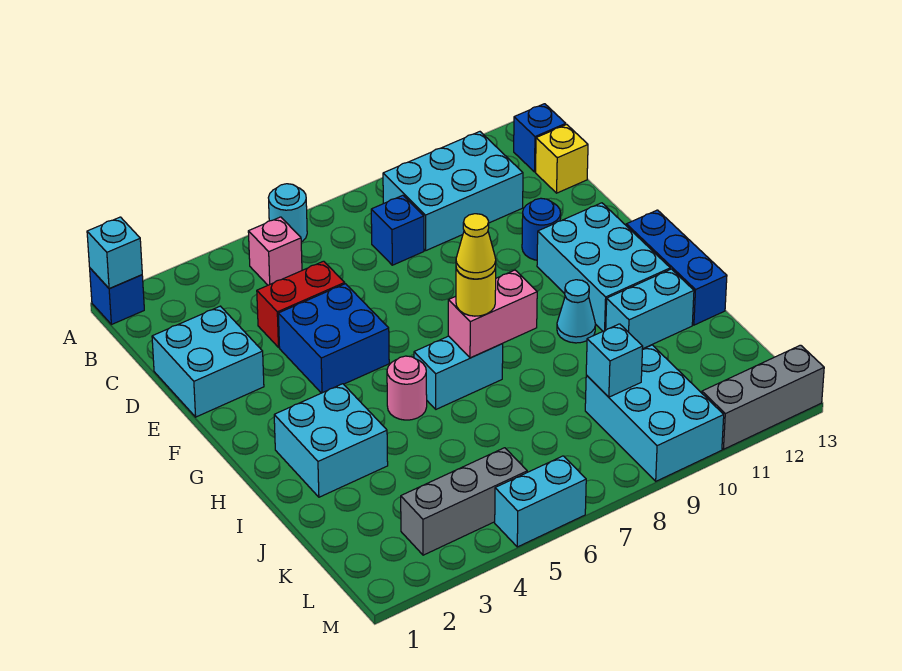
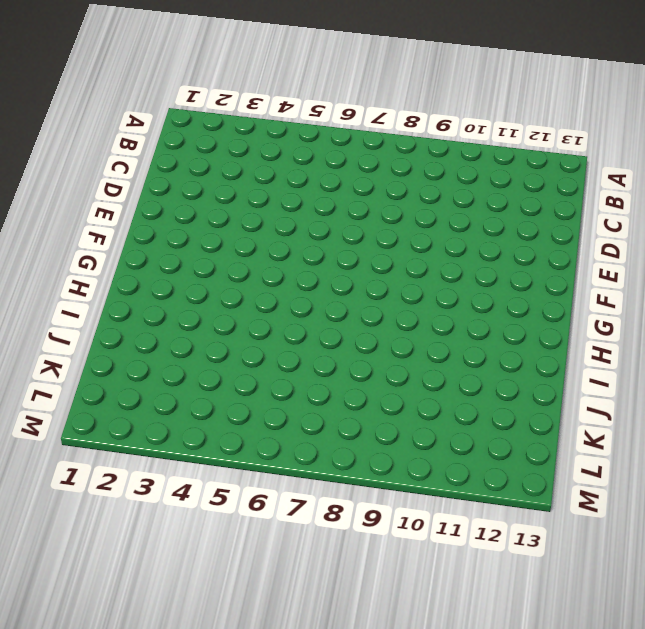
none -> blue brick A1 level 1
none -> cyan round brick A6 level 1
none -> pink brick B5 level 1

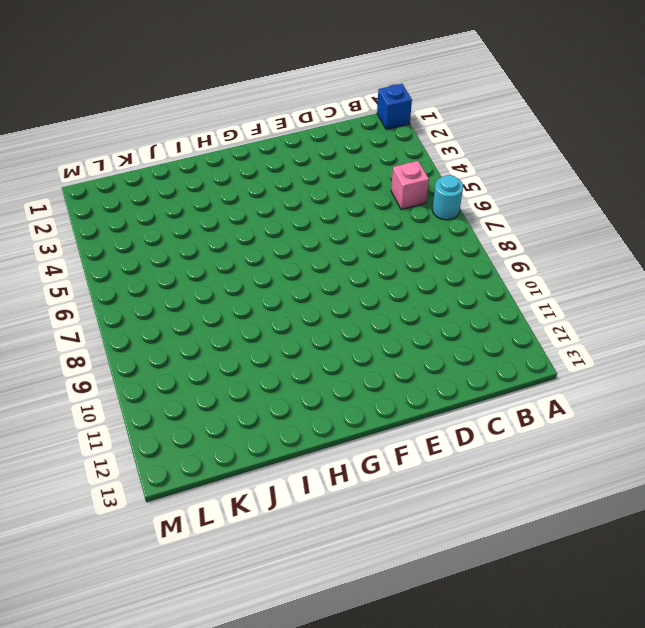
none -> cyan brick B9:C11 level 1
none -> blue brick B13 level 1
none -> blue brick C8 level 1

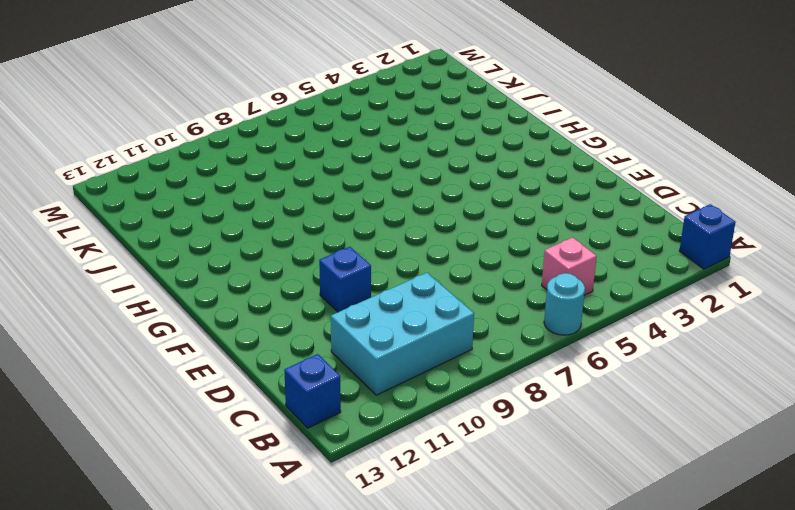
blue brick E10 level 1 -> blue brick C8 level 1
none -> yellow brick C13 level 1
none -> cyan brick D1:E2 level 1
none -> red brick D4:D5 level 1

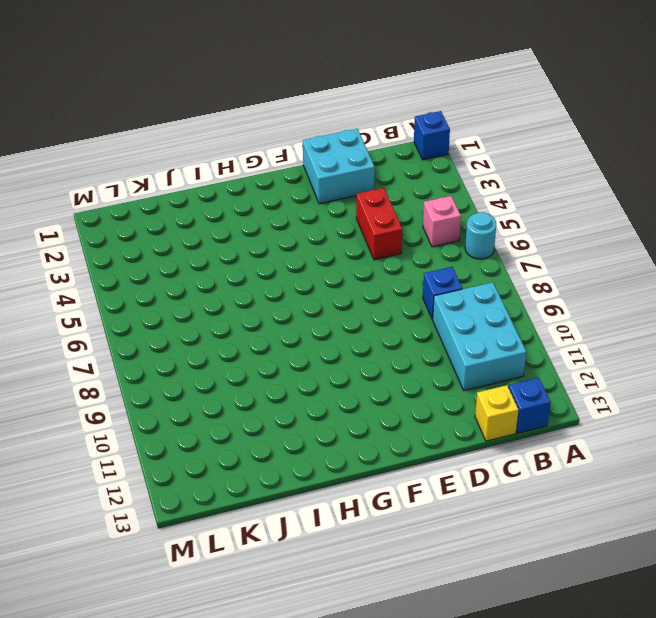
none -> blue brick E4:F5 level 1
none -> blue round brick E11 level 1
none -> cyan brick F11:H12 level 1

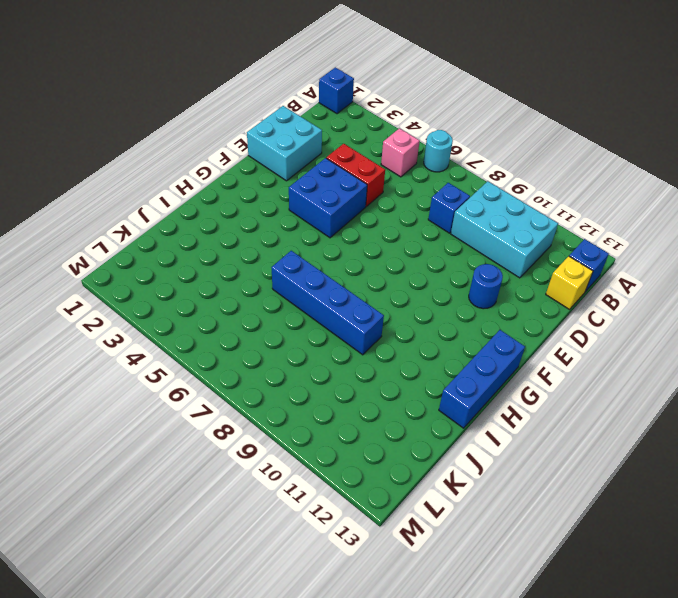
blue brick I6:I9 level 1 -> none
none -> cyan brick F11:H12 level 1
none -> cyan brick H2:I3 level 1
none -> pink round brick H5 level 1

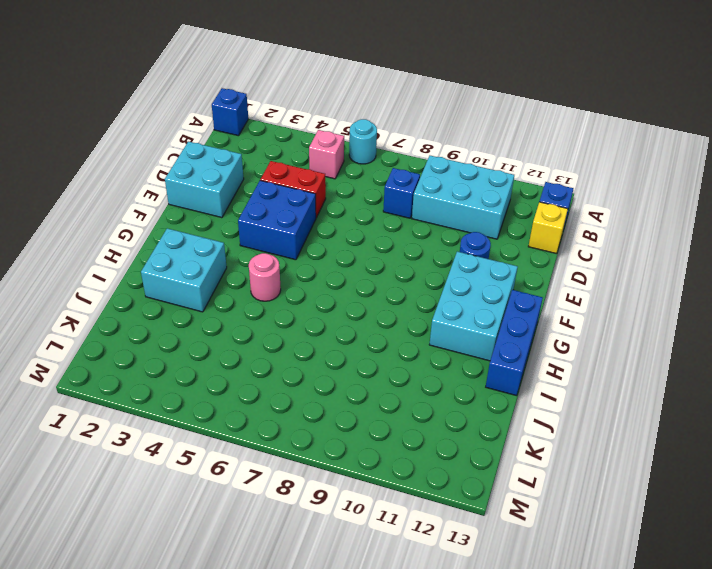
none -> cyan brick H6:H7 level 1
none -> cyan cone H10 level 1
none -> cyan brick I11:I12 level 1

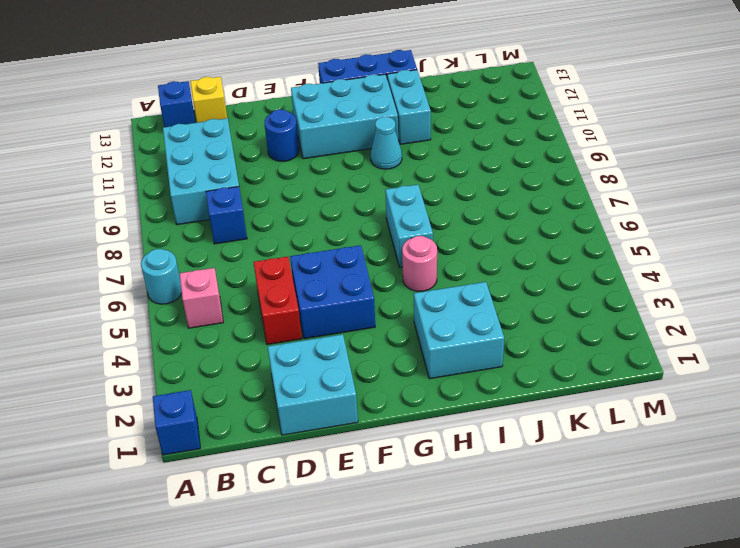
none -> cyan brick K9:M10 level 1
none -> grey brick L3:L5 level 1
none -> cyan brick M5:M6 level 1

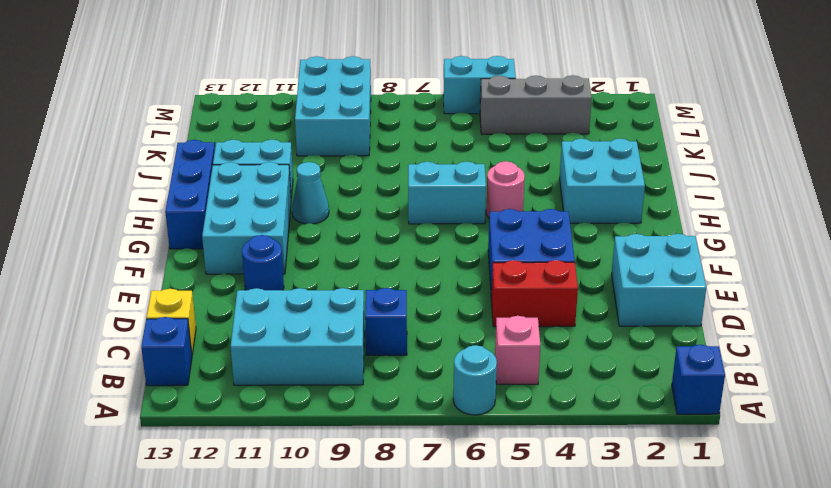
none -> grey brick M11:M13 level 1
none -> cyan brick A1 level 2
none -> pink brick H7:H8 level 2

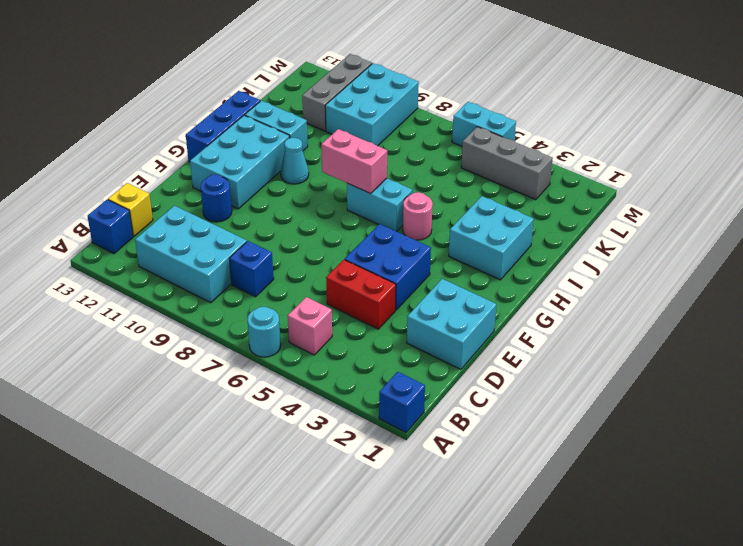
grey brick K11:M11 level 1 -> grey brick M11:M13 level 1
none -> cyan brick A1 level 2
none -> cyan brick K9 level 2
none -> yellow round brick H7 level 3

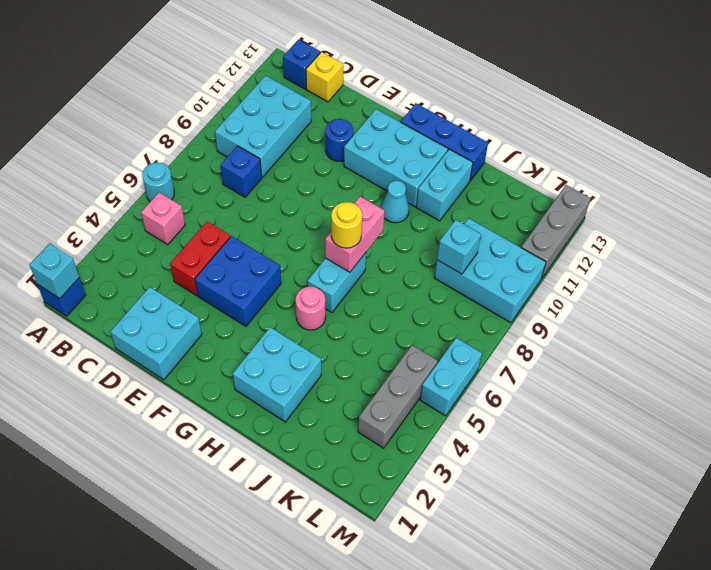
none -> yellow cone H7 level 4

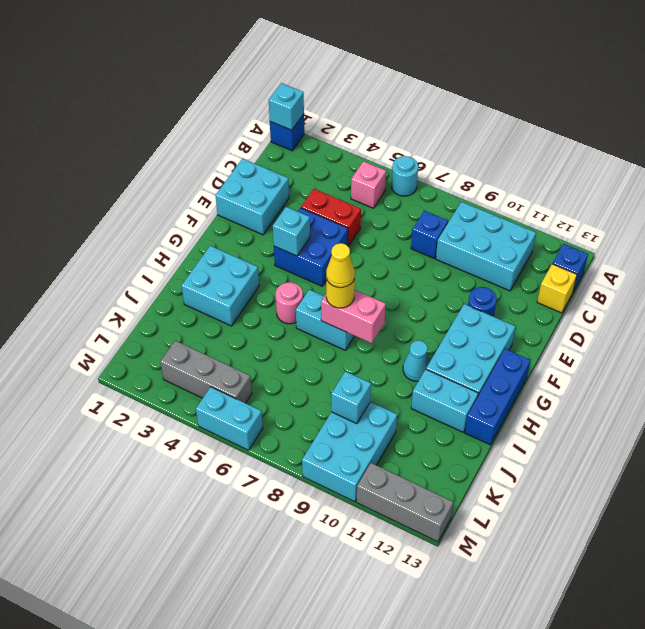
cyan brick F4 level 2 -> none

